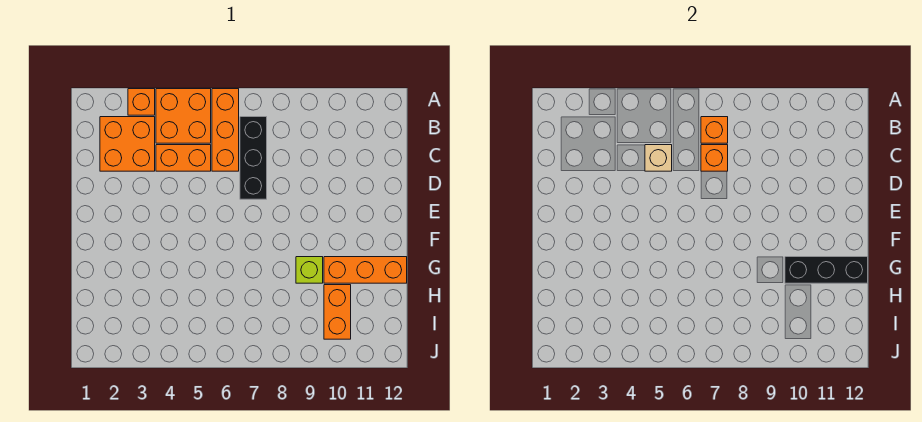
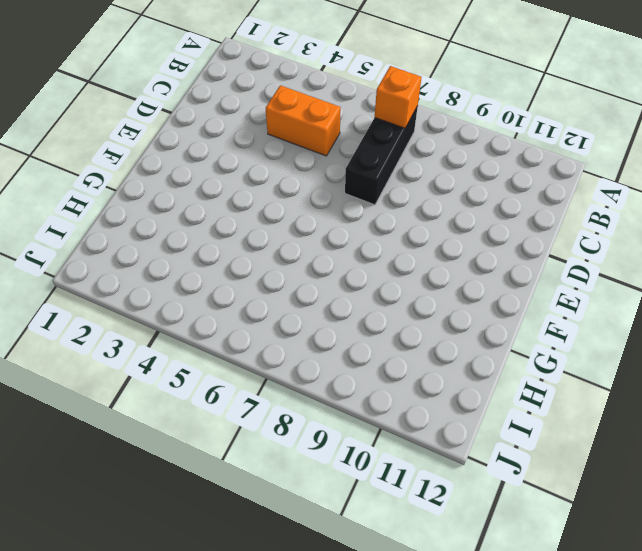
none -> orange brick A3 level 1
none -> orange brick A4:B5 level 1
none -> orange brick A6:C6 level 1

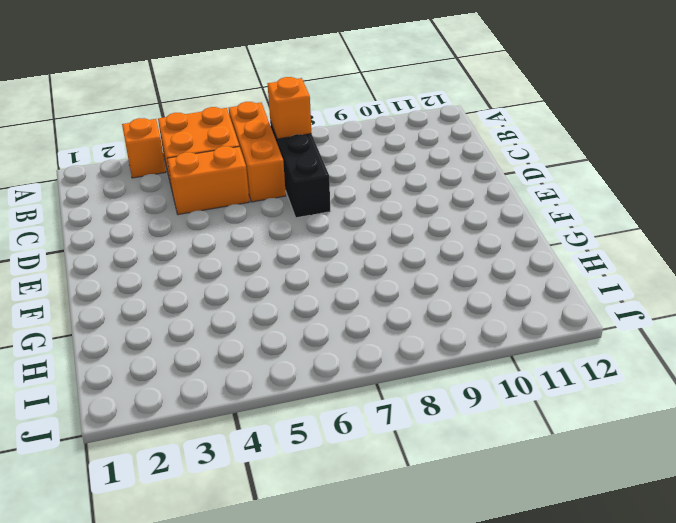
none -> orange brick B2:C3 level 1
none -> lime brick G9 level 1
none -> orange brick G10:G12 level 1

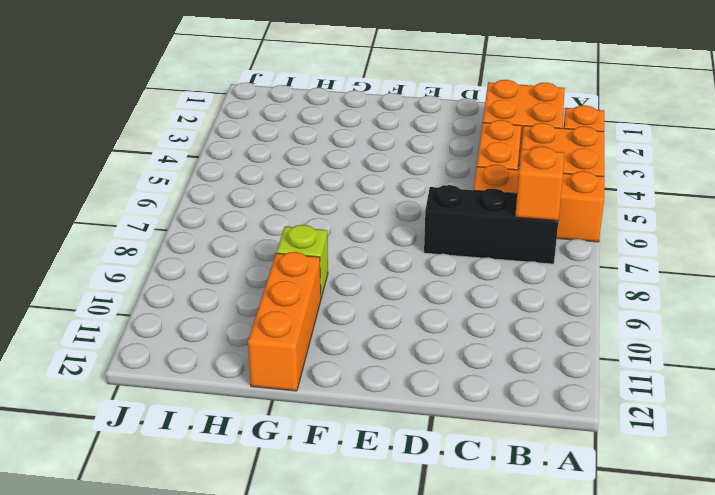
none -> orange brick H10:I10 level 1
none -> tan brick C5 level 2
none -> orange brick C7 level 2

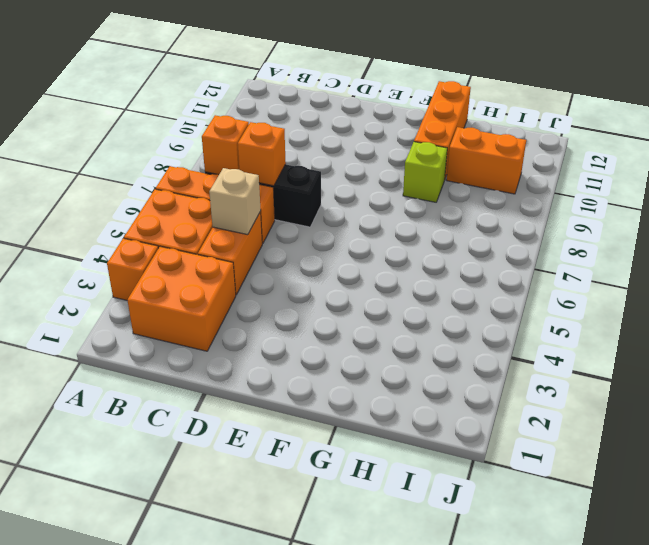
none -> black brick G10:G12 level 2

